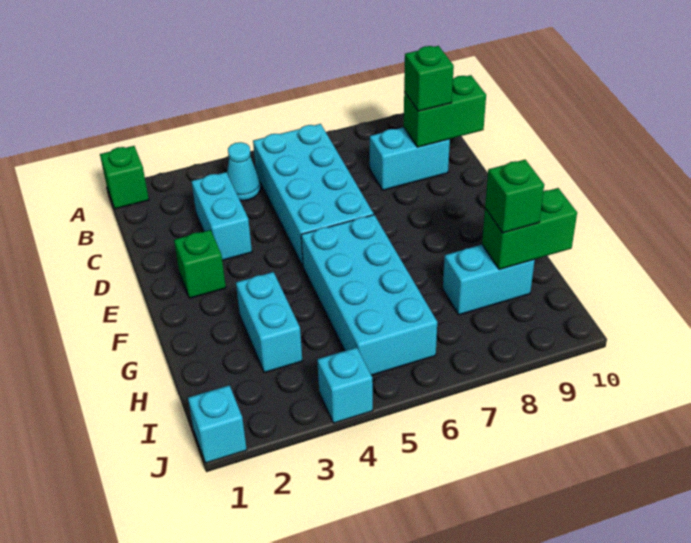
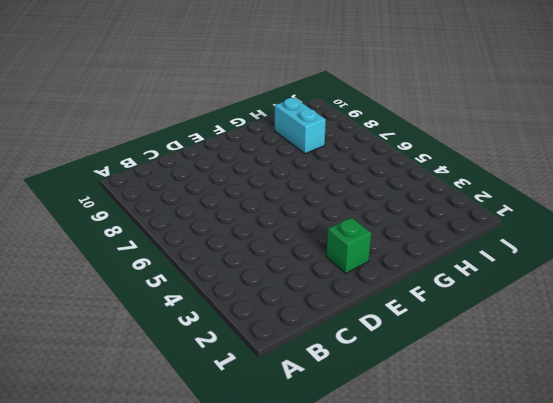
none -> green brick A1 level 1
none -> cyan cone B4 level 1
none -> cyan brick B5:E6 level 1

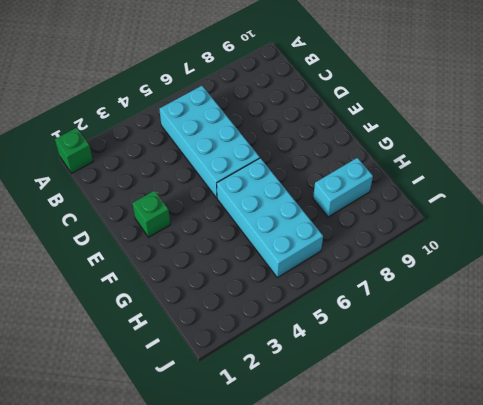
none -> cyan cone B4 level 1
none -> cyan brick C3:D3 level 1
none -> cyan brick C8:C9 level 1

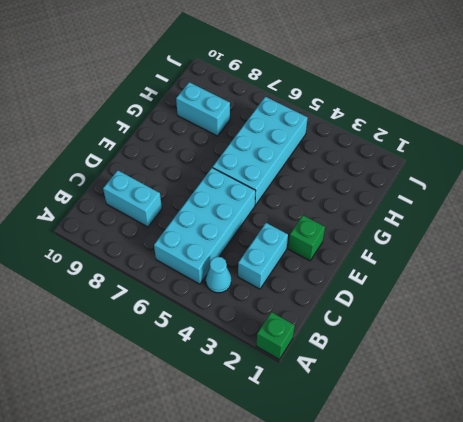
none -> cyan brick G3:H3 level 1
none -> cyan brick J1 level 1
none -> cyan brick J4 level 1

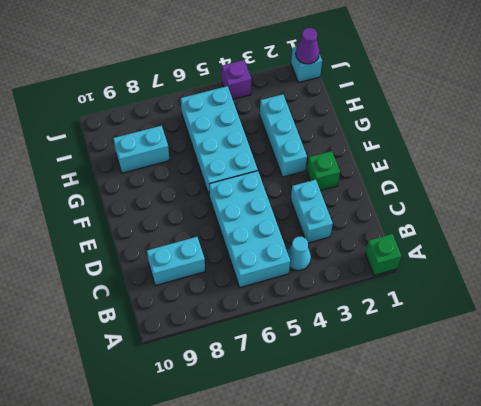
cyan brick F3:H3 level 1 -> cyan brick G3:H3 level 1
purple cone J1 level 2 -> none
purple brick J4 level 1 -> cyan brick J4 level 1
none -> green brick C9:C10 level 2
none -> green brick H9:H10 level 2
none -> green brick C9 level 3

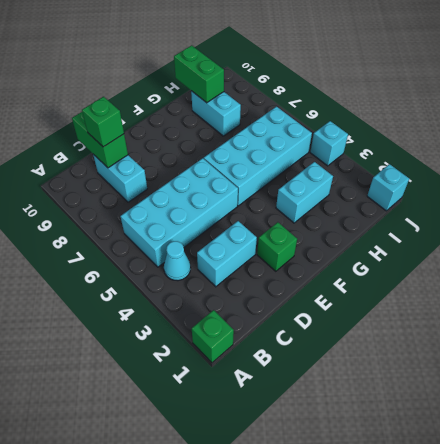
none -> green brick H9 level 3

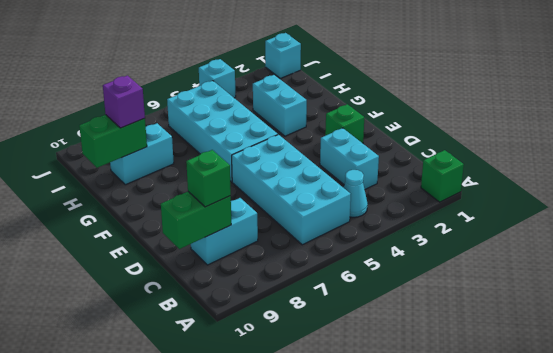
purple brick H9 level 3 -> green brick H9 level 3

